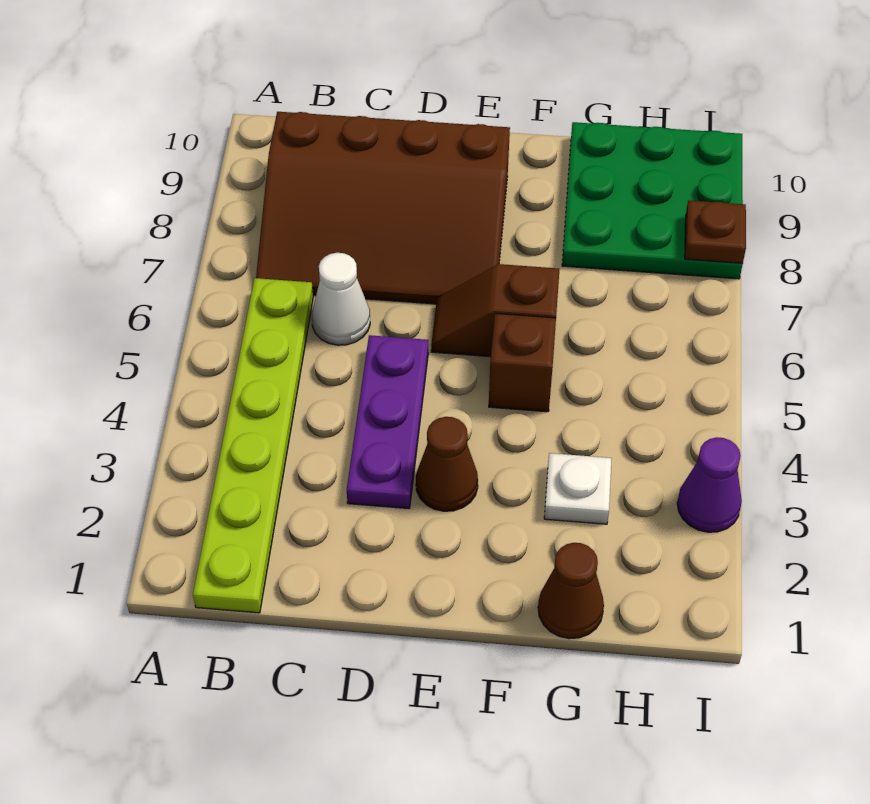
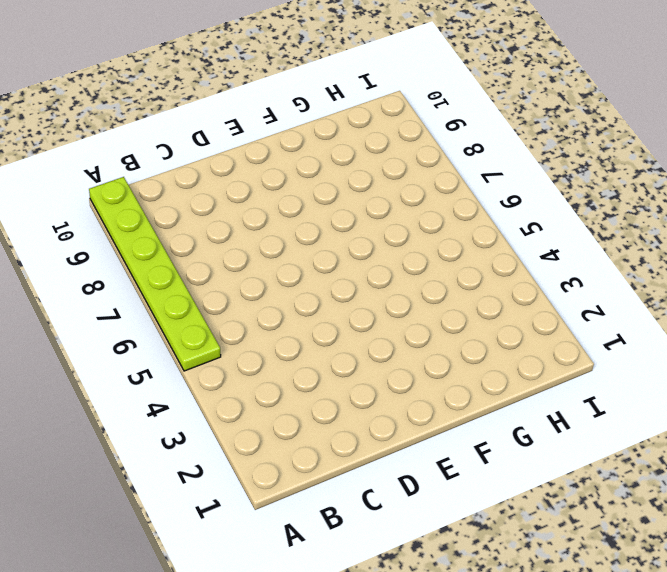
lime plate A5:A10 level 1 -> lime plate B1:B6 level 1
none -> brown slope B7:E9 level 1 top 9
none -> white cone C6 level 1
none -> purple plate D3:D5 level 1

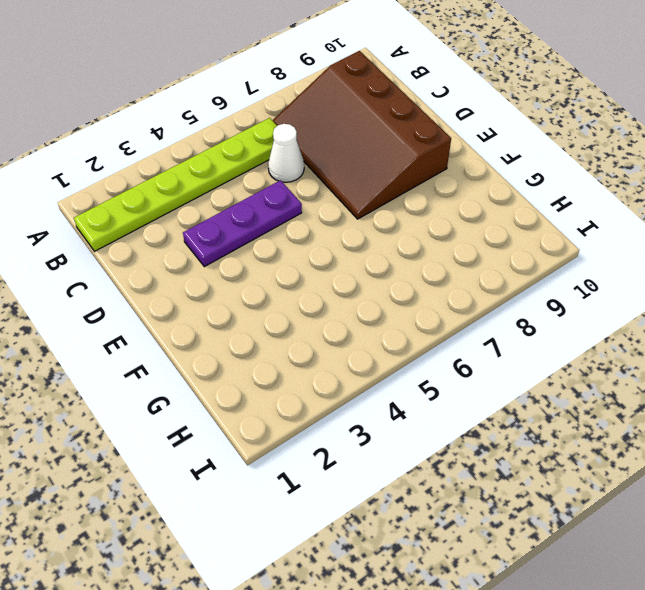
none -> brown cone E3 level 1
none -> brown slope E6:F6 level 1 top F
none -> brown brick F5 level 1

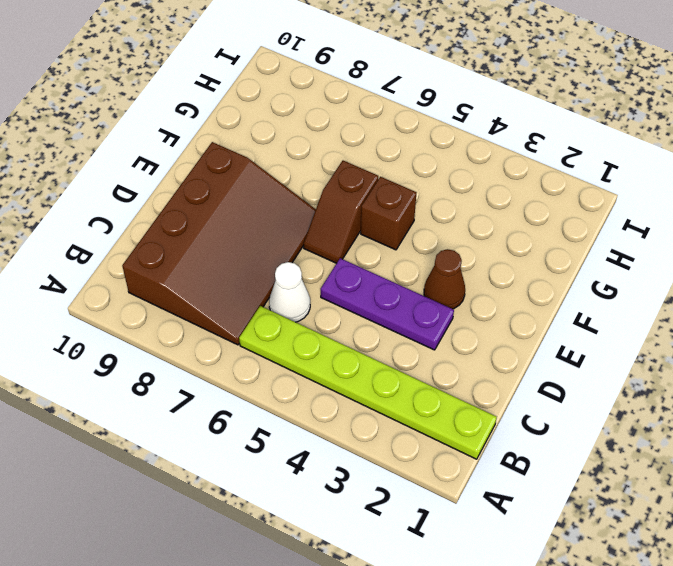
none -> brown cone G1 level 1
none -> white plate G3 level 1
none -> green plate G8:I10 level 1

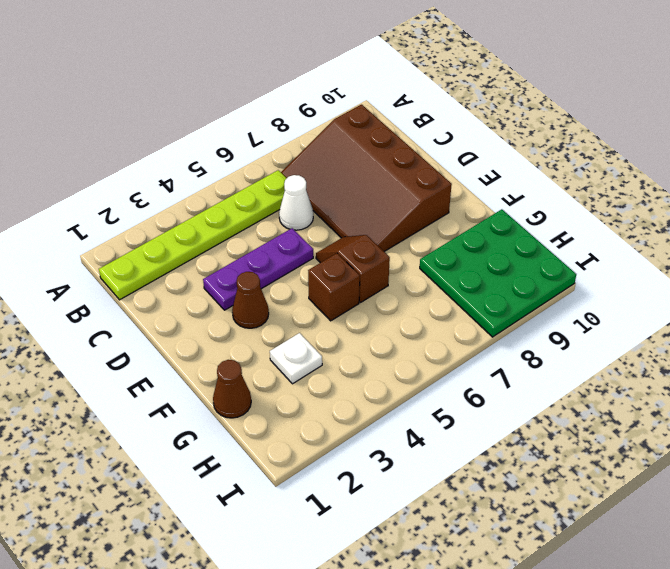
none -> purple cone I3 level 1
none -> brown plate I8 level 2

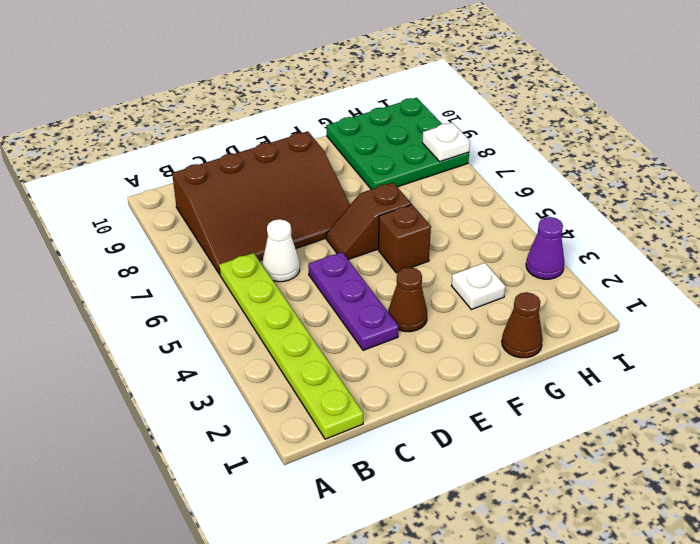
white plate I8 level 2 -> brown plate I8 level 2

